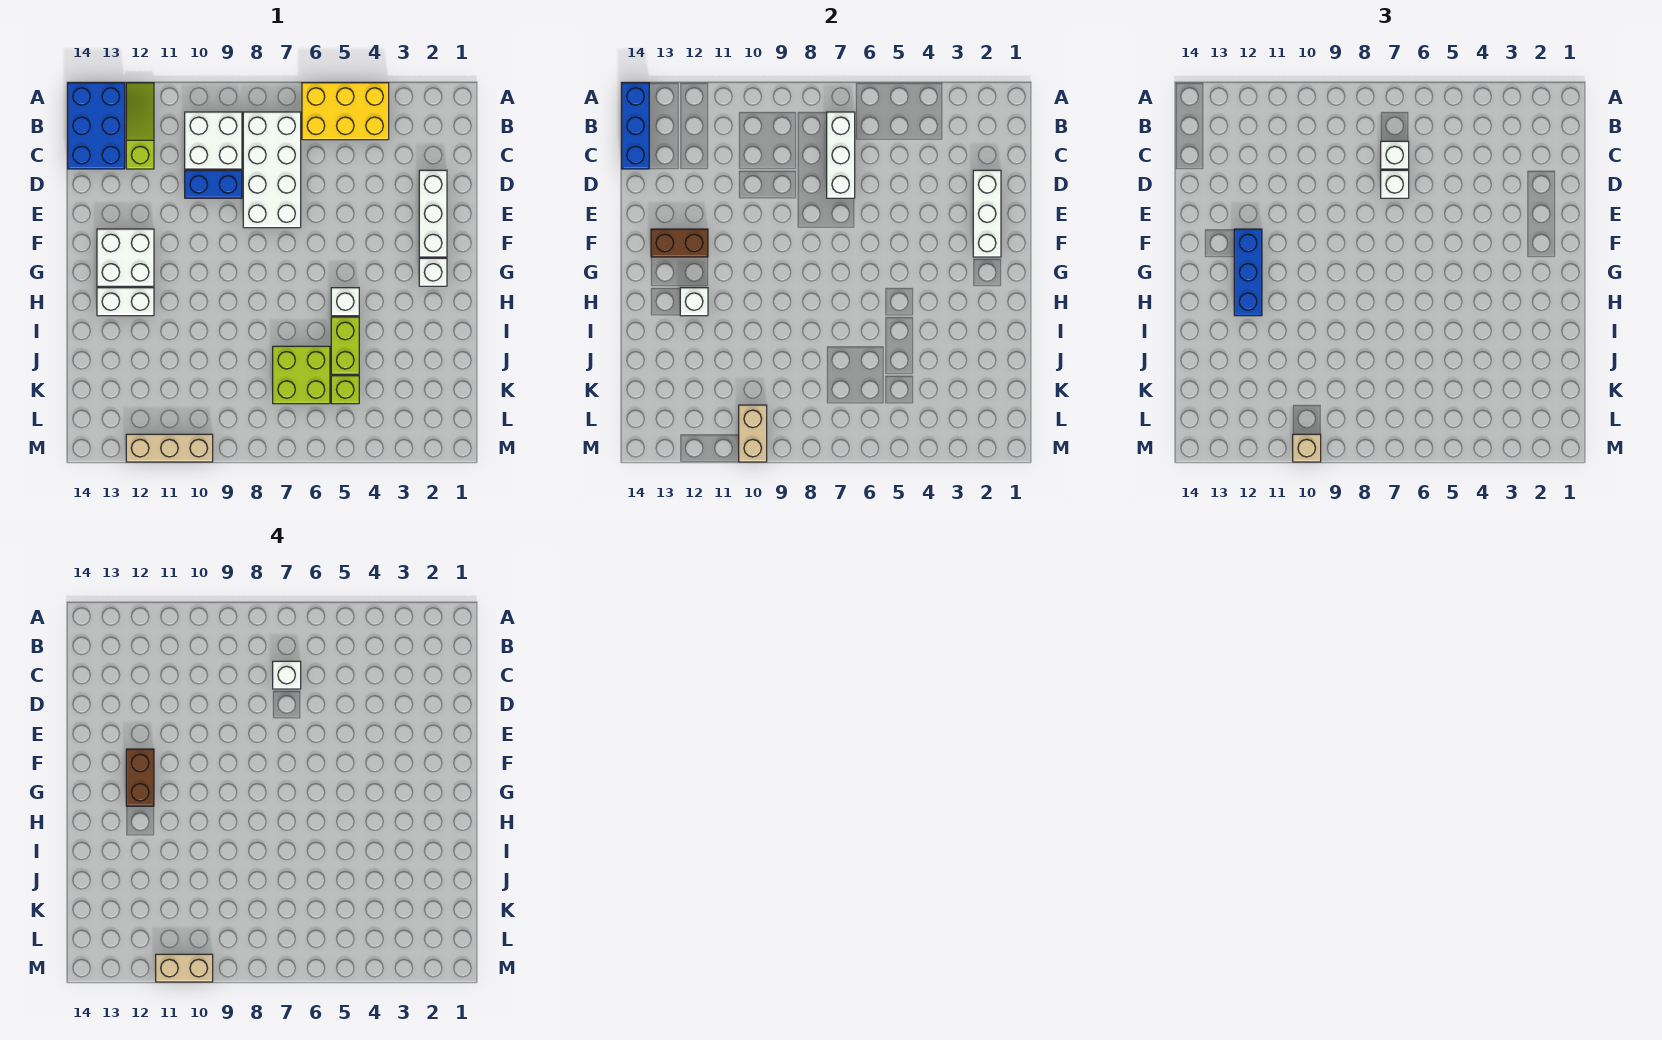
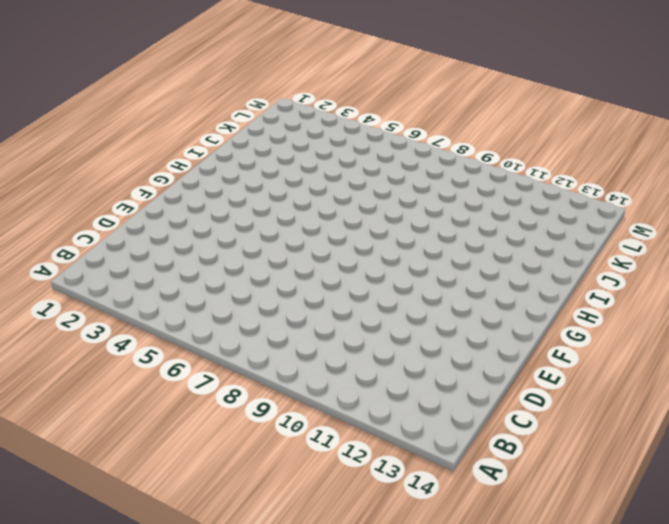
none -> yellow brick A4:B6 level 1
none -> lime slope A12:C12 level 1 top C
none -> blue brick A13:C14 level 1

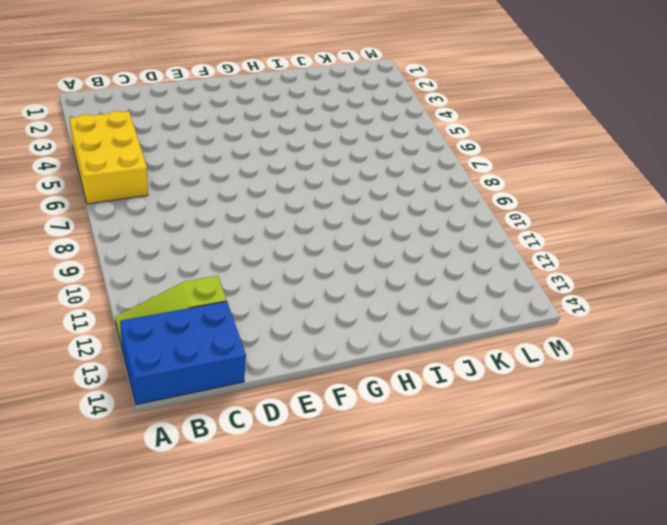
none -> white brick B7:E8 level 1
none -> white brick B9:C10 level 1
none -> white brick D2:F2 level 1

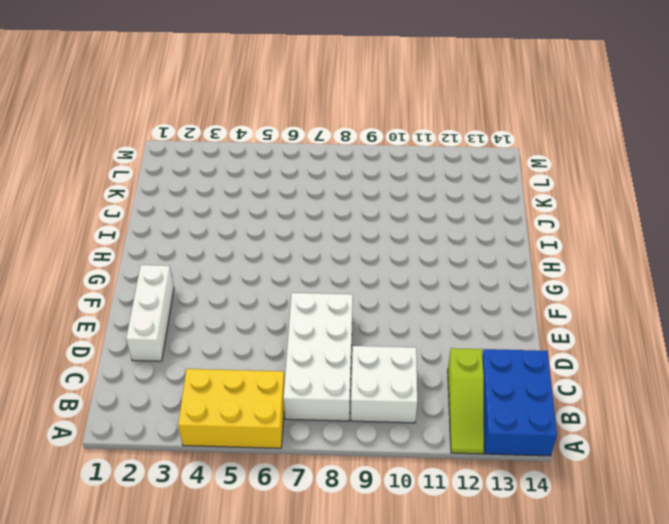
none -> blue brick D9:D10 level 1
none -> white brick F12:G13 level 1
none -> white brick G2 level 1

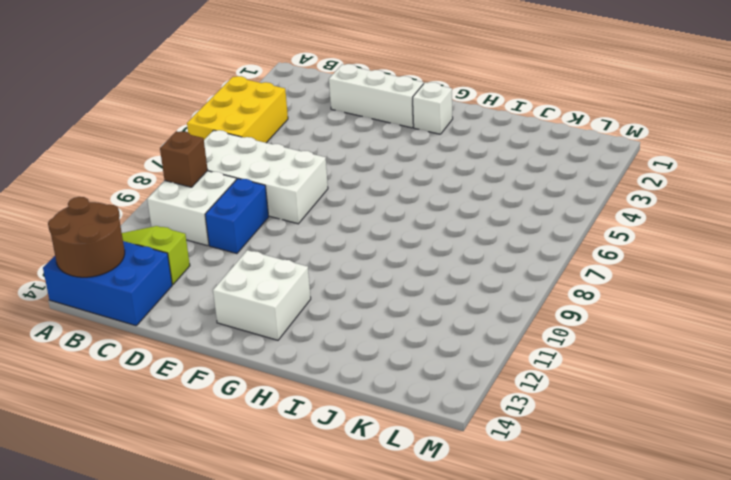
brown round brick A13:B14 level 2 -> blue brick A14:C14 level 2
brown brick B9 level 2 -> none
none -> white brick H5 level 1
none -> white brick H12:H13 level 1
none -> lime brick I5:J5 level 1

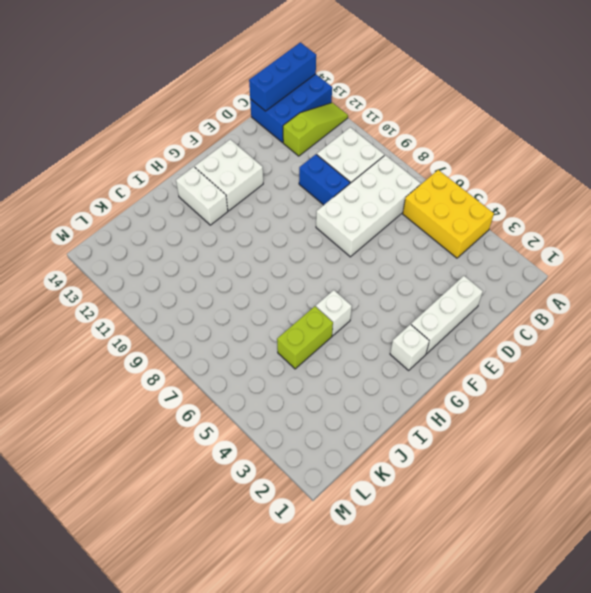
none -> lime brick J6:K7 level 1
none -> lime brick K5 level 1
none -> tan brick M10:M12 level 1

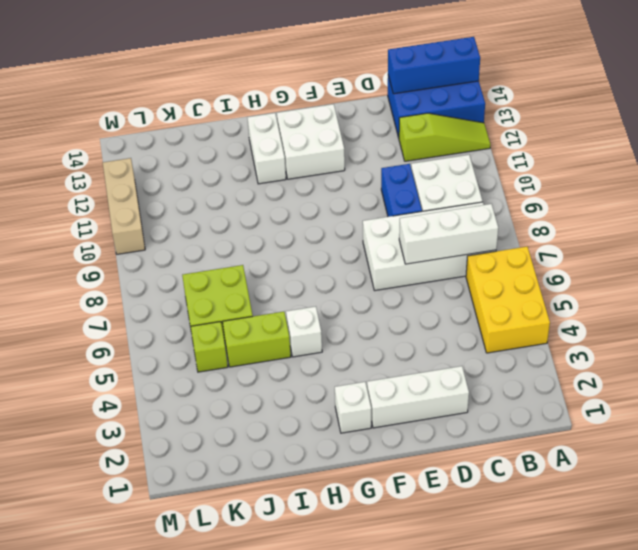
none -> white brick D2:F2 level 2
none -> brown brick F12:F13 level 2
none -> white brick H12 level 2

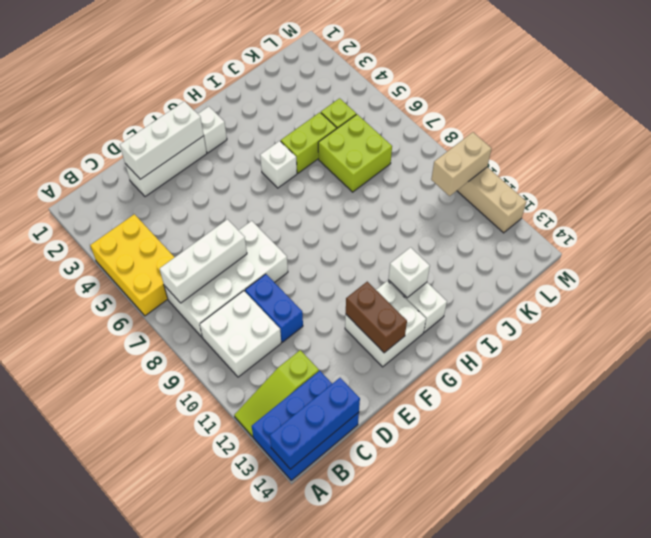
none -> white brick C7 level 3
none -> white brick D7 level 3
none -> blue brick F12:H12 level 3

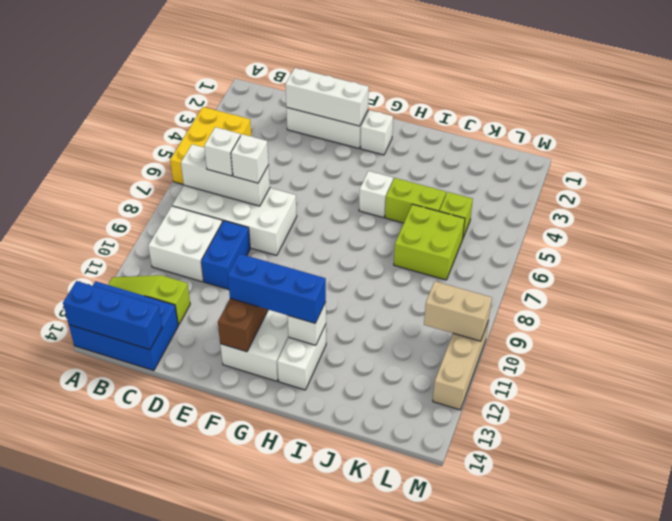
none -> tan brick M10 level 3
none -> white brick C7 level 4
none -> brown brick F12:G12 level 4

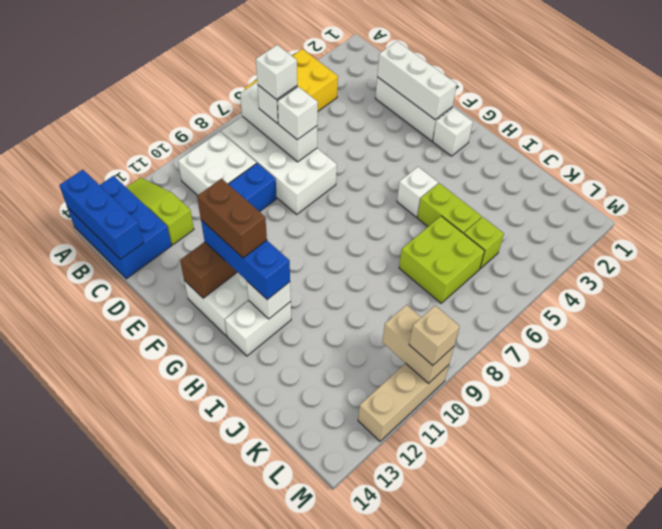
none -> tan brick M10:M11 level 4

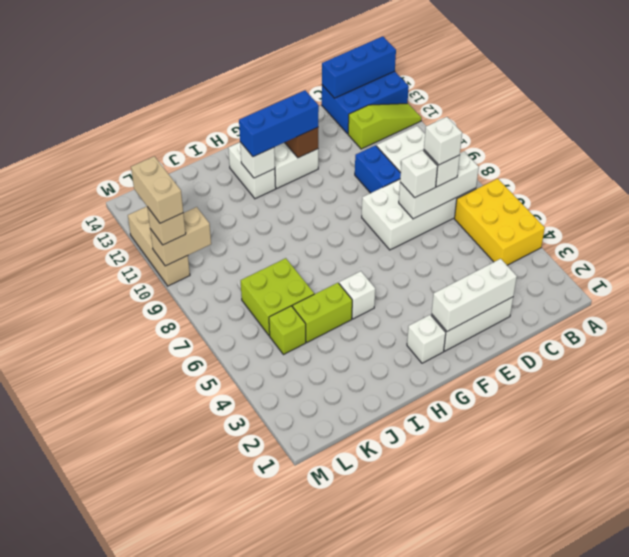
none -> brown brick F12:G12 level 4

